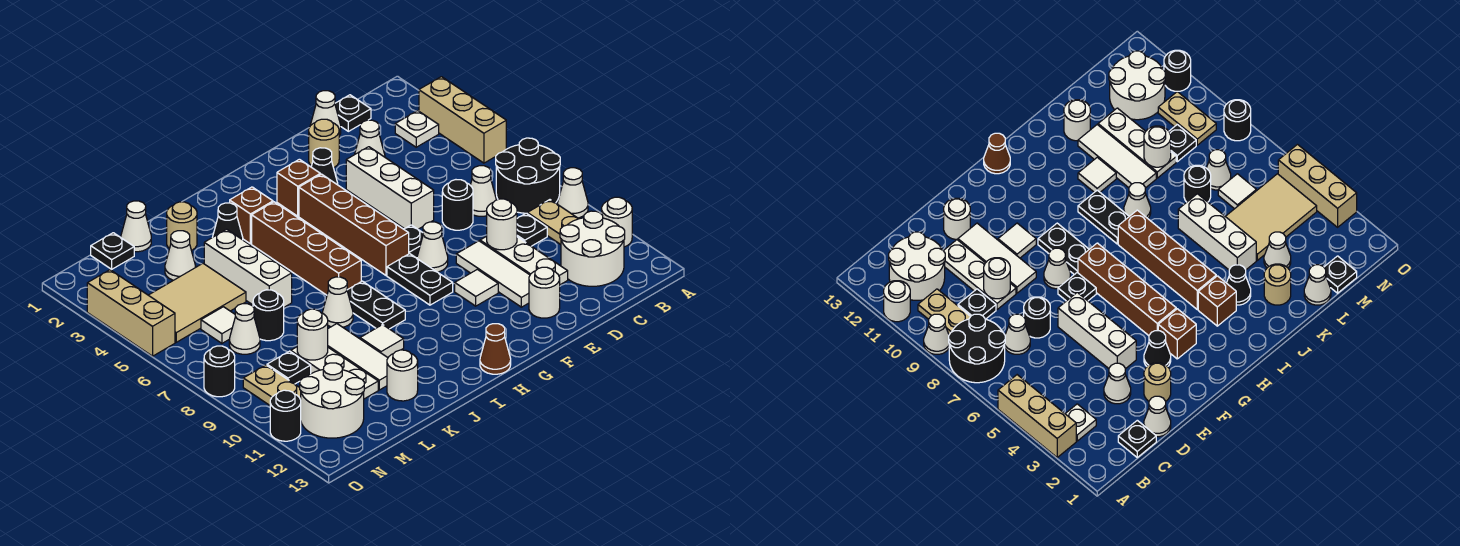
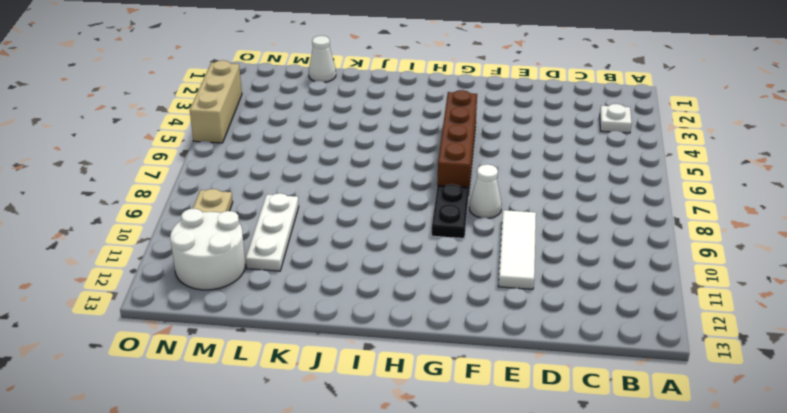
none -> tan brick A3:A5 level 1
none -> black round brick A7:B8 level 1
none -> white cone A9 level 1
none -> white round brick A11 level 1

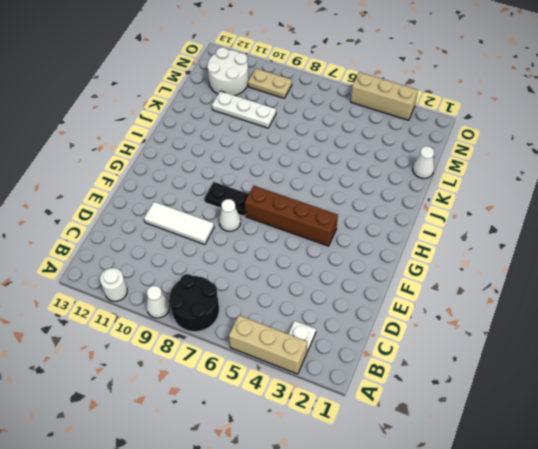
none -> tan plate B9:B10 level 1
none -> white round brick B11:C12 level 1
none -> black plate C1 level 1
none -> white cone C7 level 1

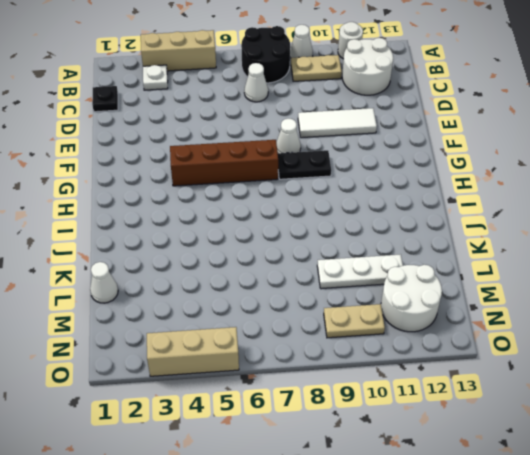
none -> black plate C9 level 1
none -> white cone D1 level 1
none -> white cone D3 level 1
none -> black round brick D7 level 1

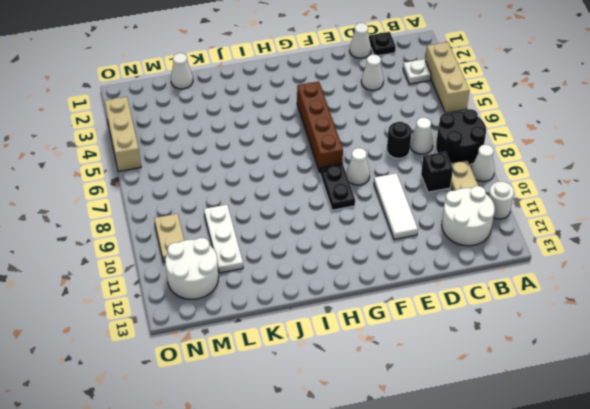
black brick C9 level 1 -> black plate C9 level 1
none -> white plate D9:D11 level 1
none -> tan round brick E2 level 1
none -> white brick E4:E6 level 1
none -> white round brick E12 level 1

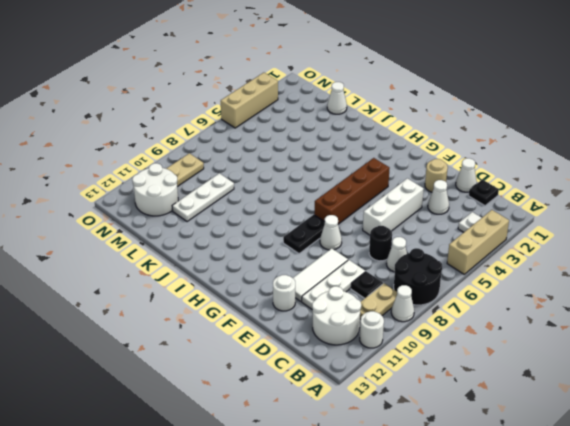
none -> black cone F3 level 1
none -> black plate F7 level 1
none -> white tile F10 level 1
none -> brown brick G3 level 1

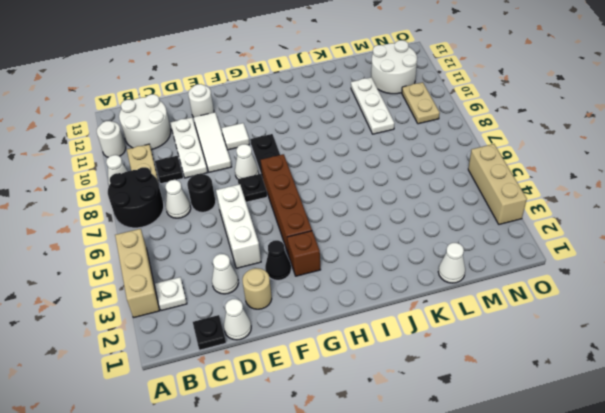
none -> brown cone H13 level 1
none -> brown brick I3 level 1
none -> brown brick I4:I7 level 1
none -> black plate I8:I9 level 1

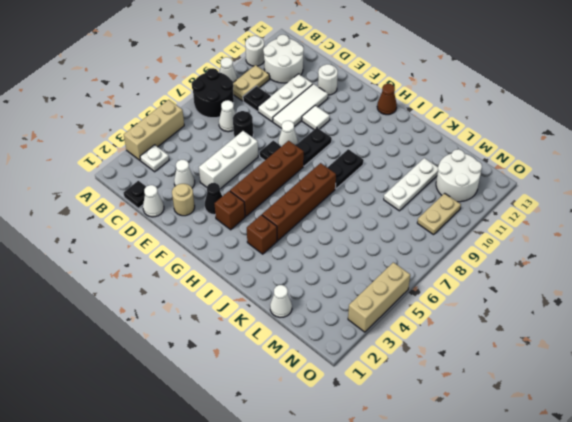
none -> black cone J3 level 1
none -> white cone J8 level 1
none -> white tile J10 level 1
none -> tan round brick K2 level 1

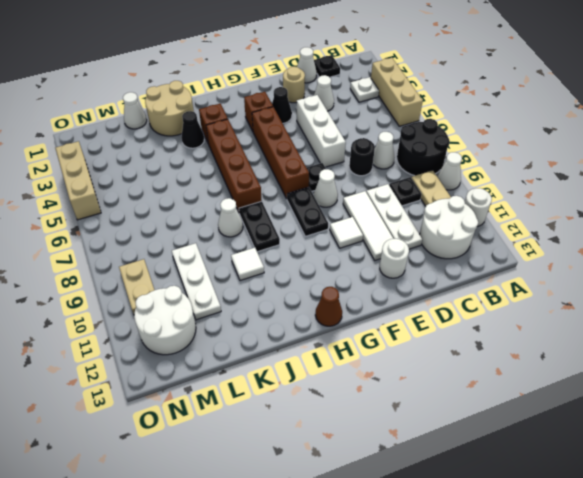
tan round brick J1:K2 level 1 -> tan round brick K2 level 1
none -> white brick K4:K6 level 1
none -> white tile K9:K11 level 1
none -> white round brick K12 level 1
none -> white cone L3 level 1

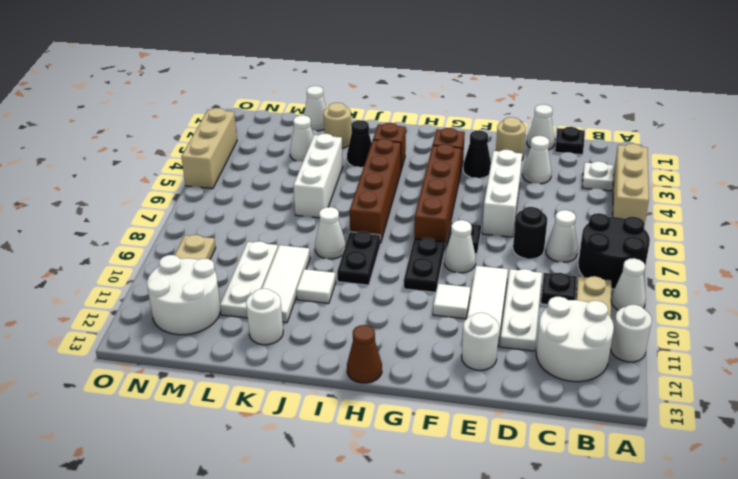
none -> tan tile L4:N5 level 1
none -> black round brick L7 level 1
none -> black plate M1 level 1
none -> white tile M6 level 1

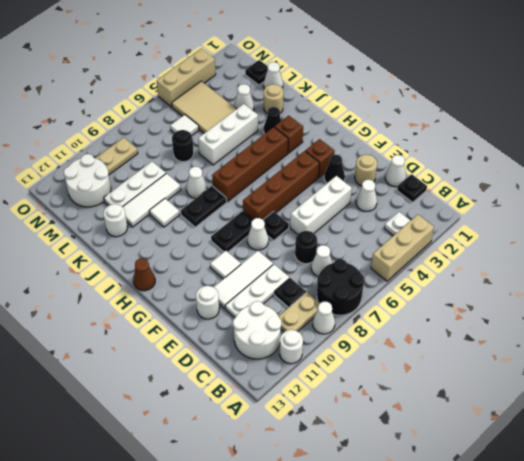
none -> white cone M7 level 1
none -> black plate M9 level 1
none -> black round brick O8 level 1
none -> black round brick O11 level 1

